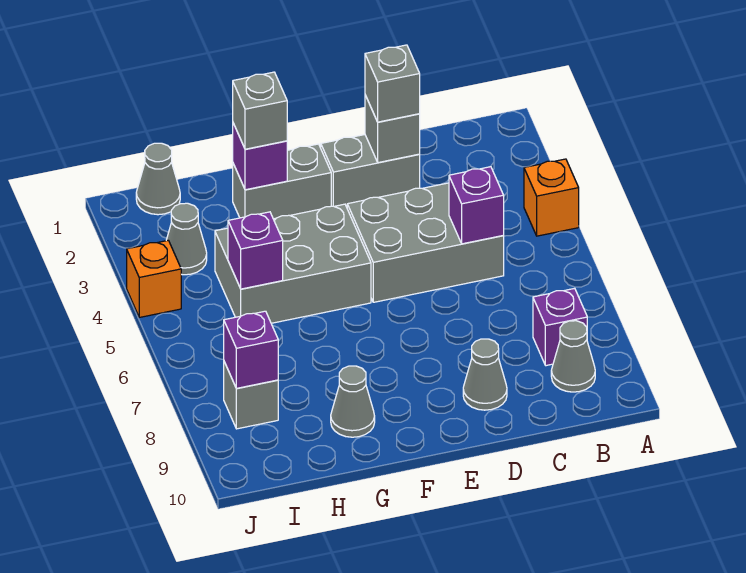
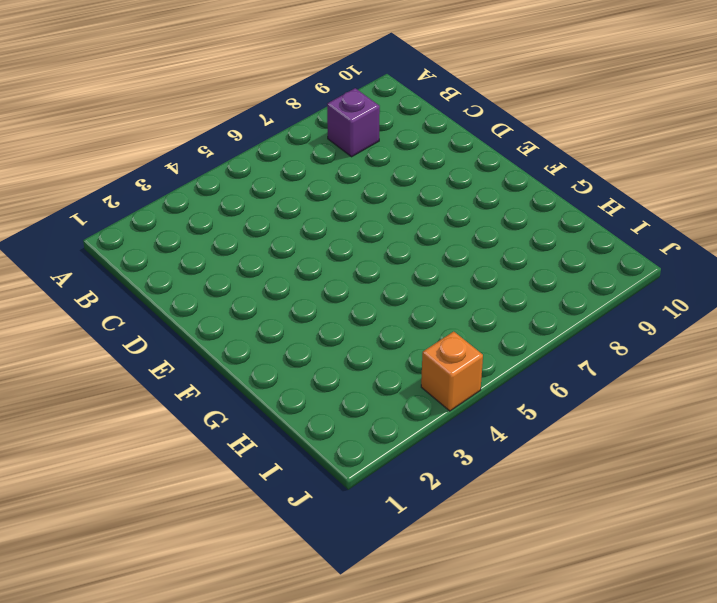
none -> orange brick A4 level 1
none -> grey cone B9 level 1
none -> grey brick C4:E5 level 1

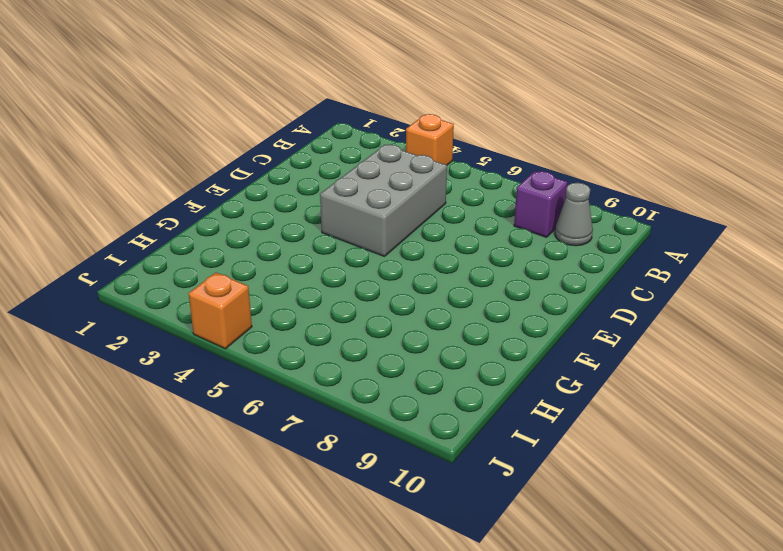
none -> grey brick D2:E2 level 1
none -> grey cone D9 level 1
none -> grey brick F2:G2 level 1

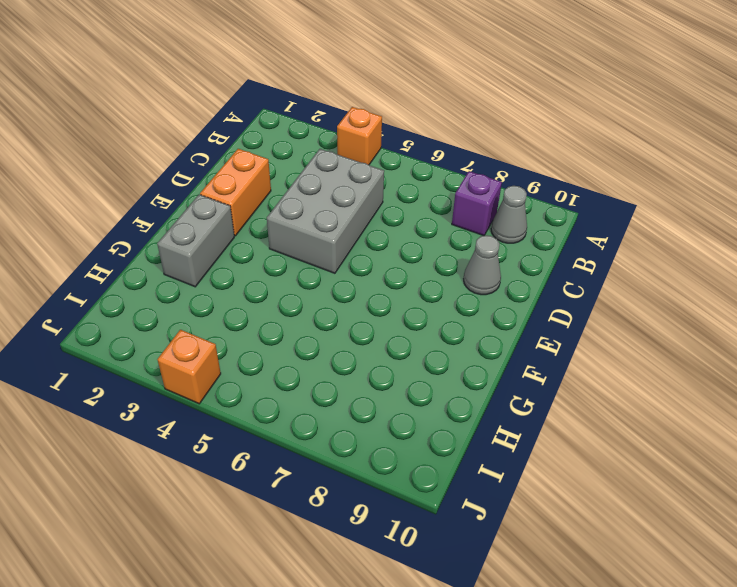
orange brick D2:E2 level 1 -> grey brick D2:E2 level 1
none -> grey brick F4:H5 level 1
none -> grey cone G9 level 1
none -> grey cone I1 level 1

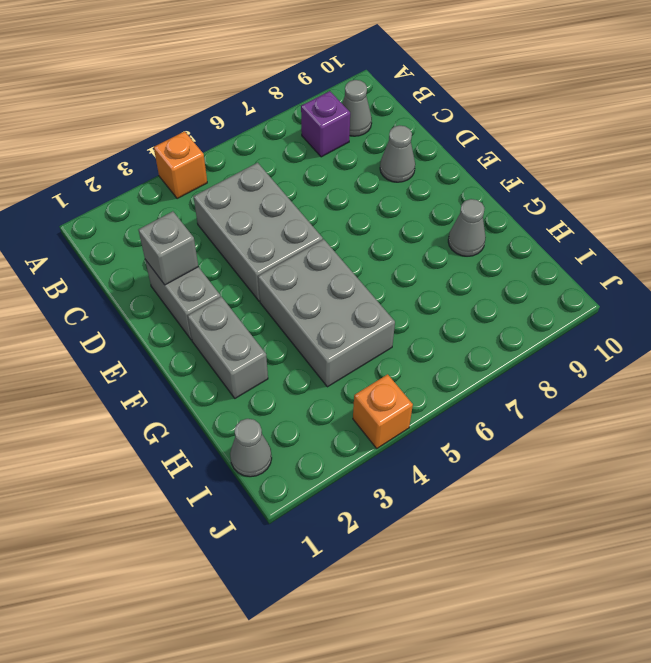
none -> grey cone I3 level 1
none -> grey brick I8 level 1
none -> purple brick C5 level 2

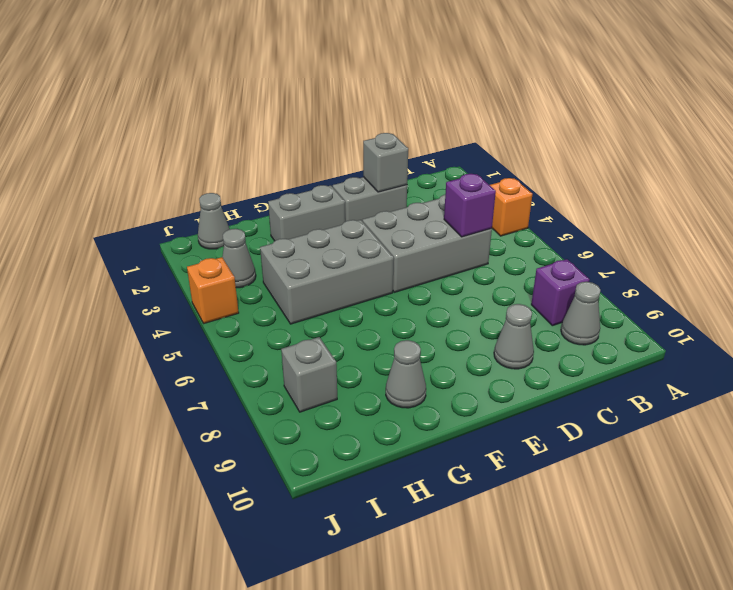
none -> purple brick G2 level 2
none -> purple brick H5 level 2
none -> purple brick I8 level 2

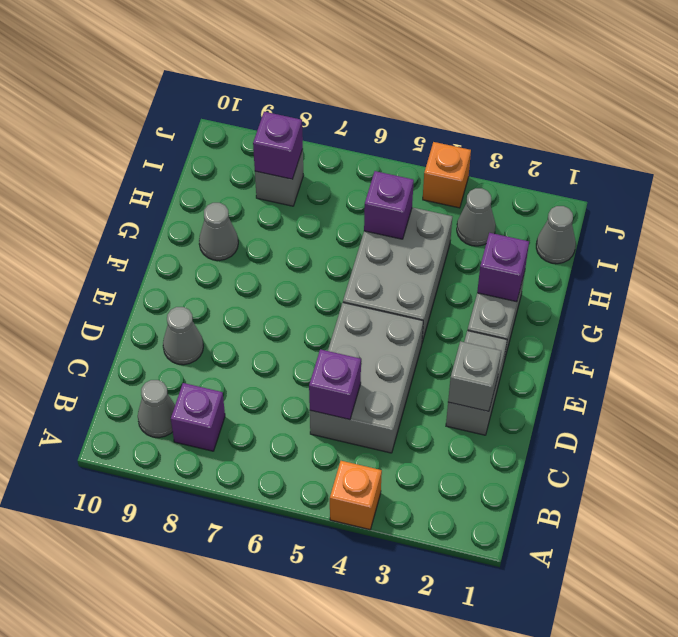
none -> grey brick D2 level 3
none -> grey brick G2 level 3

